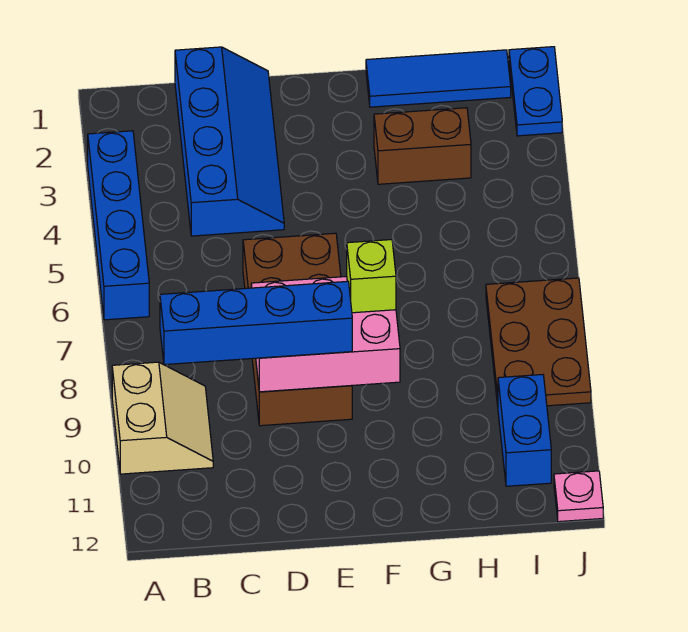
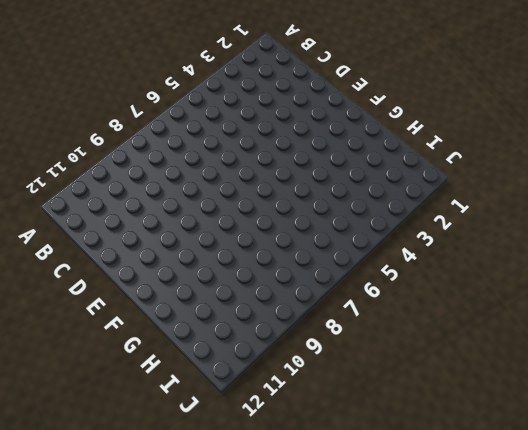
none -> blue brick A3:A6 level 1
none -> tan slope A9:B10 level 1 top A
none -> blue slope C1:D4 level 1 top C

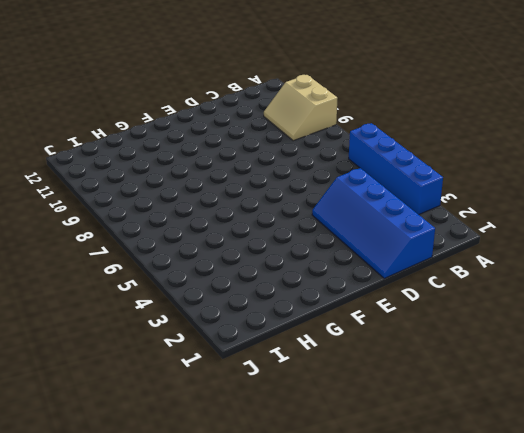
none -> brown brick D6:E9 level 1
none -> blue tile G1:I1 level 1
none -> brown brick G3:H3 level 1

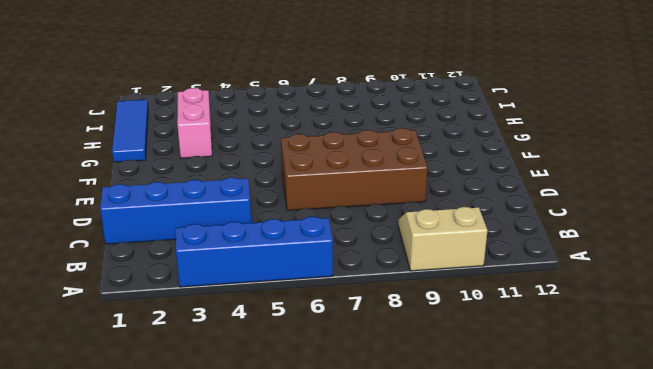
pink brick G3:H3 level 1 -> brown brick G3:H3 level 1
none -> brown plate I7:J9 level 1
none -> blue brick I10:I11 level 1
none -> blue plate J1:J2 level 1

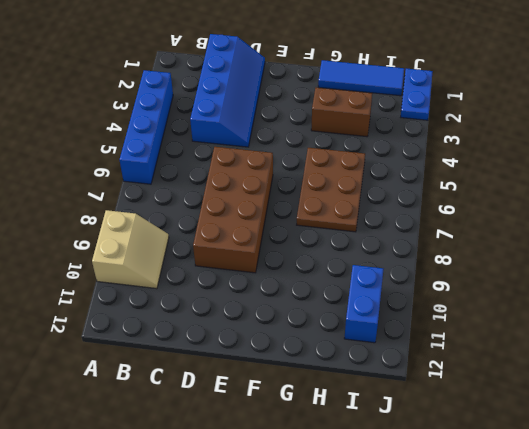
brown plate G5:H7 level 1 -> brown plate I7:J9 level 1
none -> pink plate J12 level 1
none -> pink brick D8:F9 level 2
none -> blue brick B9:E9 level 3

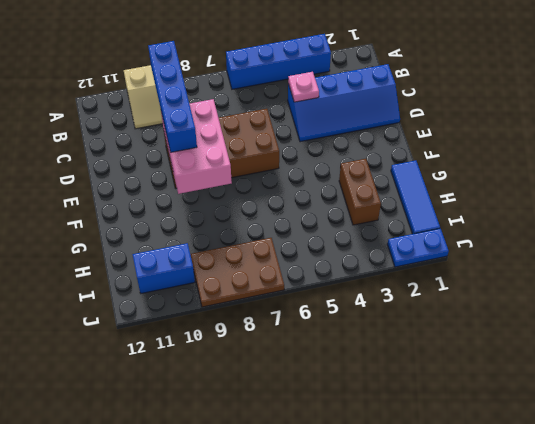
pink plate C4 level 2 -> pink plate J12 level 1
none -> lime brick F8 level 3

